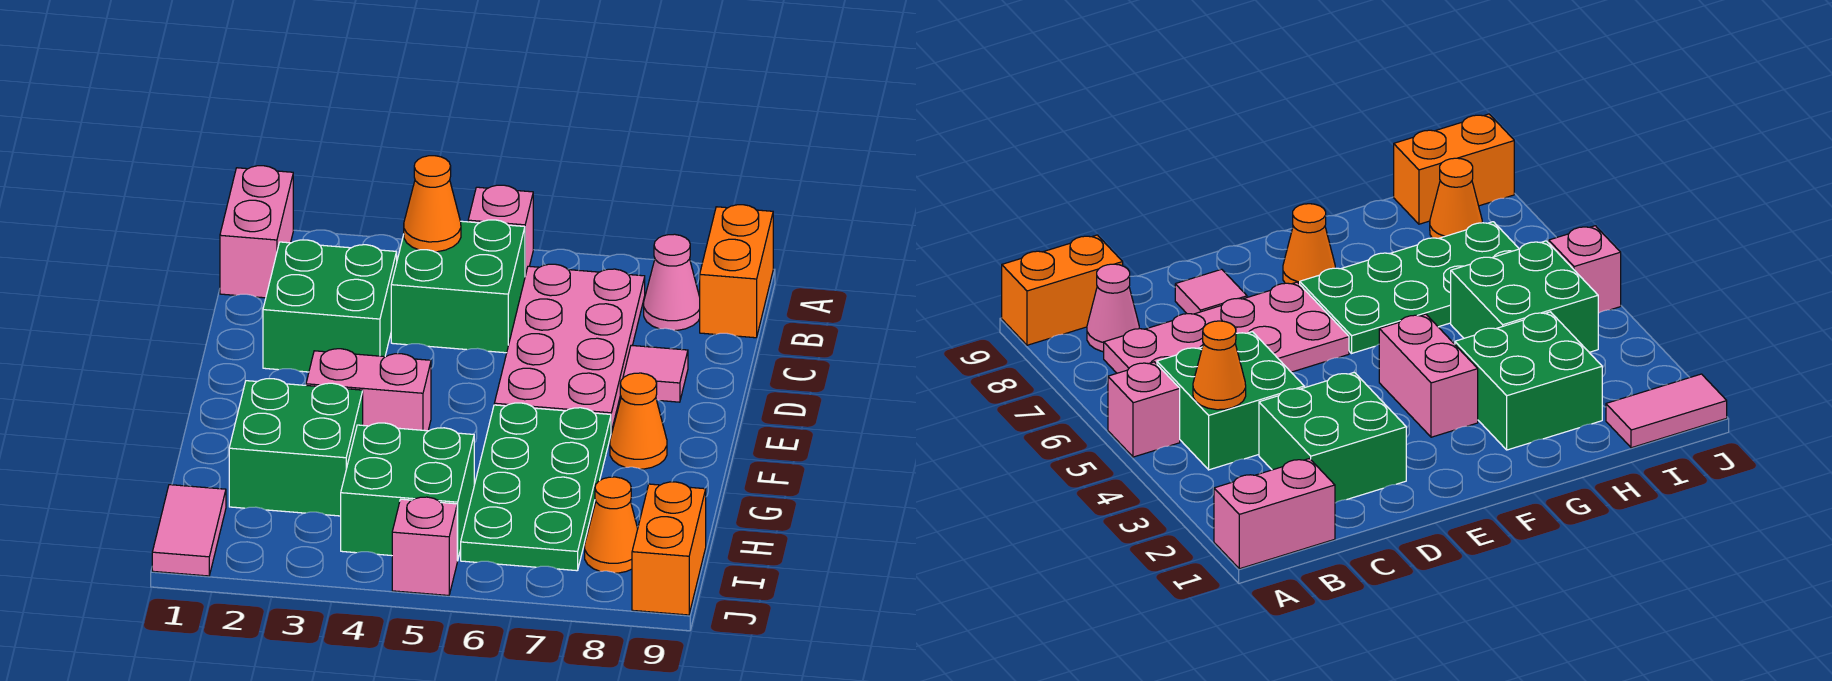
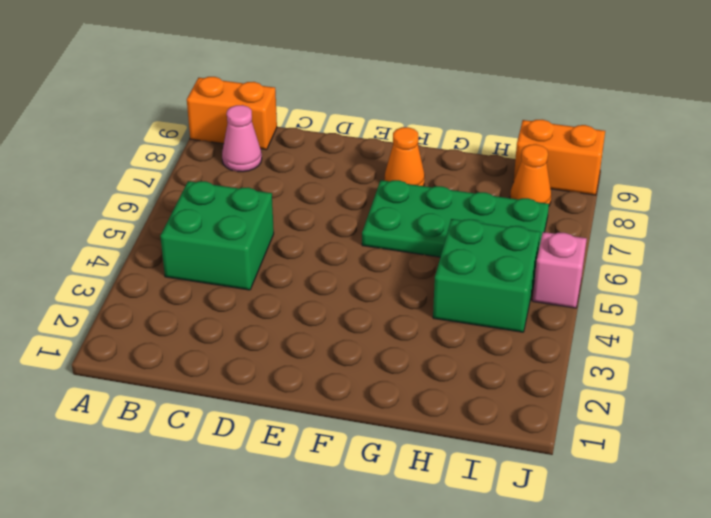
none -> pink brick A1:B1 level 1
none -> pink brick A5 level 1
none -> pink plate B6:E7 level 1

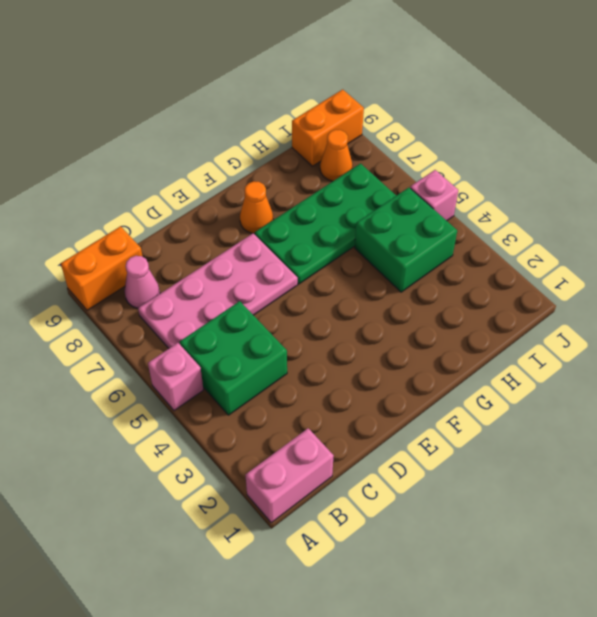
none -> green brick C2:D3 level 1
none -> pink tile D8 level 1
none -> pink brick F3:F4 level 1

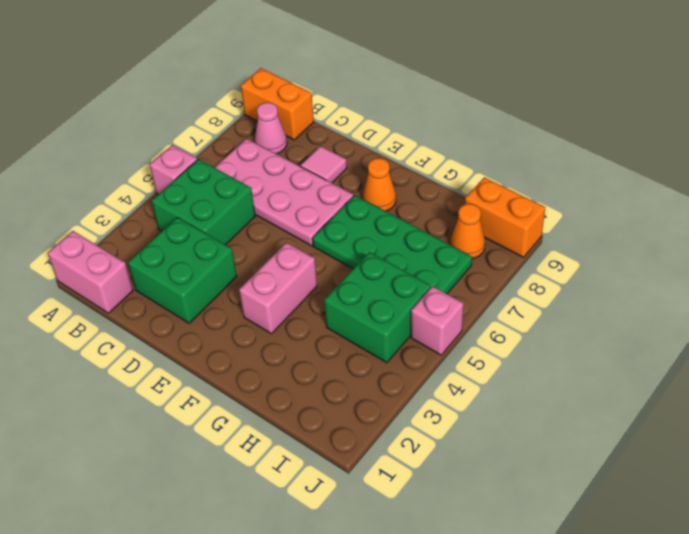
none -> green brick G2:H3 level 1
none -> pink tile I1:J1 level 1
none -> orange cone B4 level 2

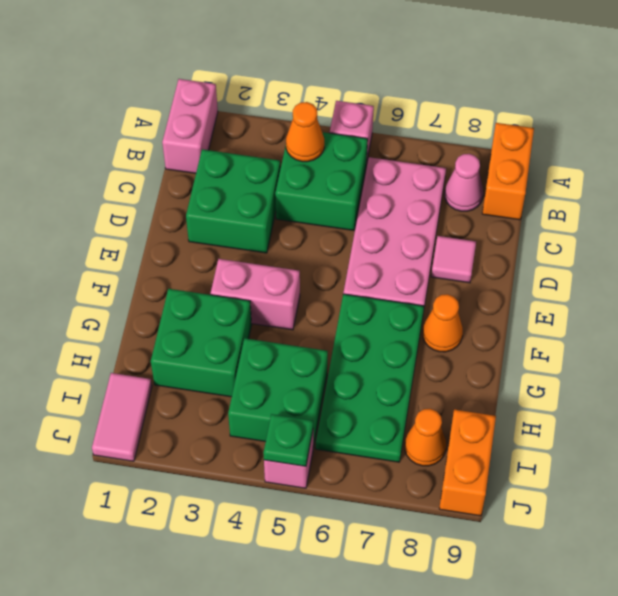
green plate J5 level 2 -> none

